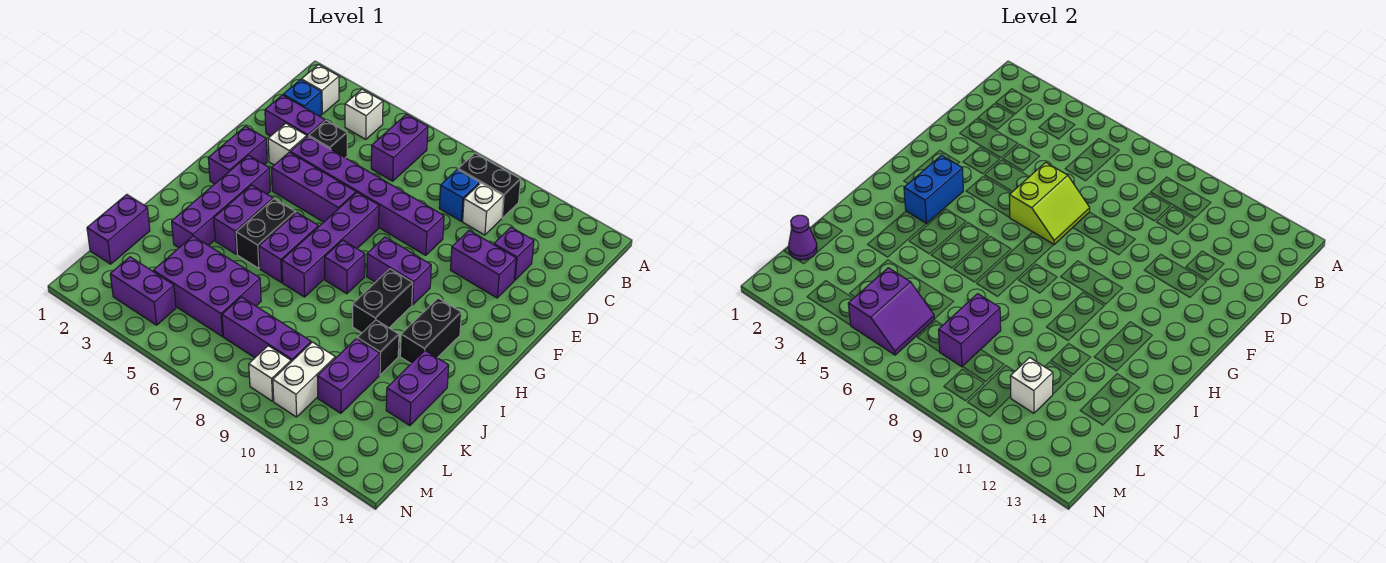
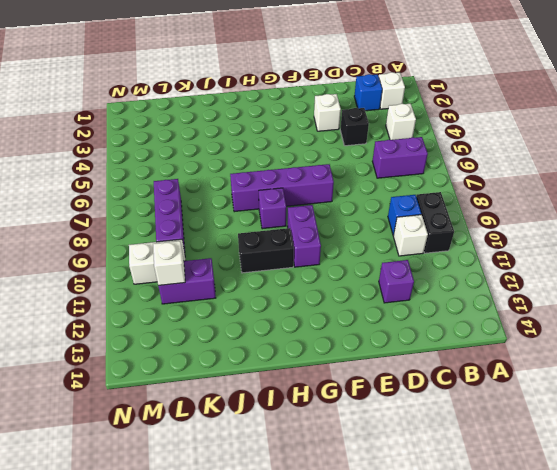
none -> purple brick D2:D3 level 1
none -> purple brick E4:E9 level 1
none -> purple brick E11:E12 level 1
none -> purple brick F2:G2 level 1

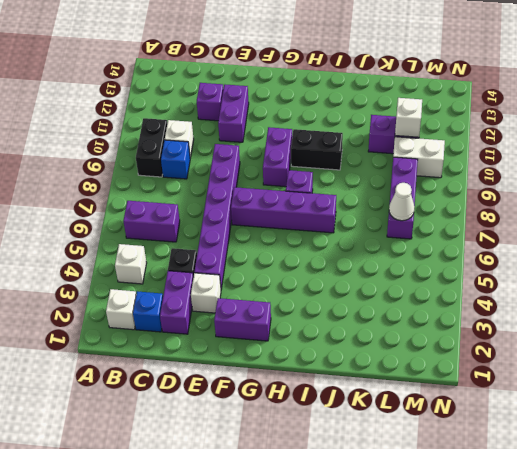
white cone L7 level 2 -> none
none -> purple brick F4:F6 level 1
none -> purple brick G3:J3 level 1
none -> purple brick H4:I4 level 1
none -> black brick H5:I5 level 1

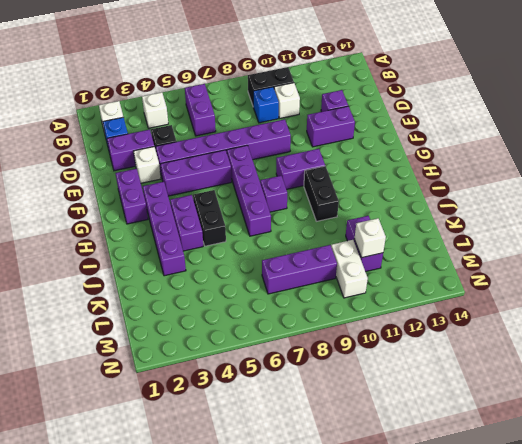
none -> purple brick H6:I6 level 1
none -> black brick H12:I12 level 1
none -> black brick J11 level 1
none -> purple brick J13:K13 level 1

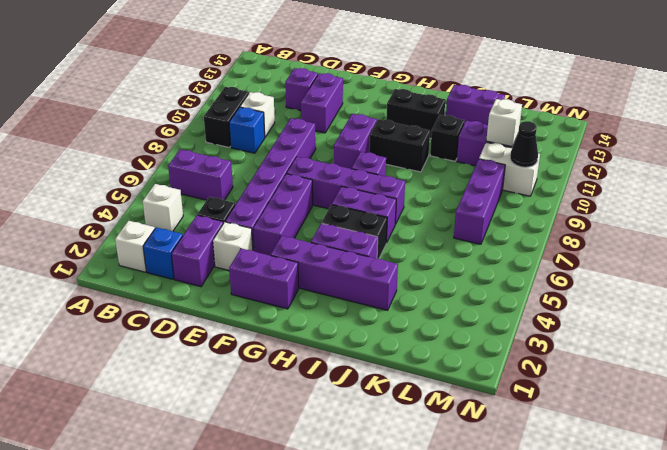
black cone M10 level 2 -> none
none -> purple brick K1:L1 level 1
none -> purple brick K4:L6 level 1
none -> purple brick M3:M4 level 1
none -> white brick M9 level 1

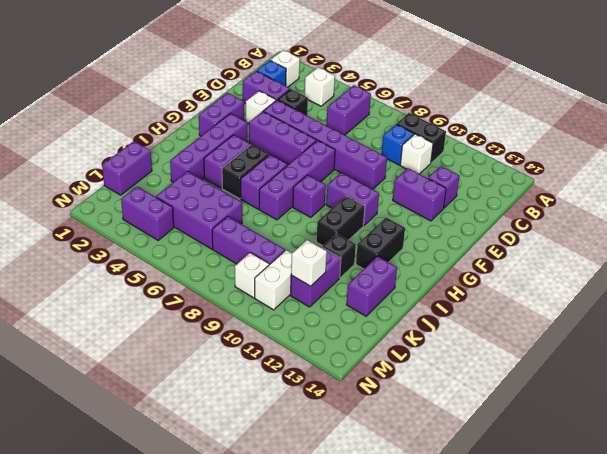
none -> lime slope E6:F7 level 2 top 6
none -> blue brick G3:H3 level 2
none -> purple brick K8:L8 level 2
none -> purple cone L1 level 2

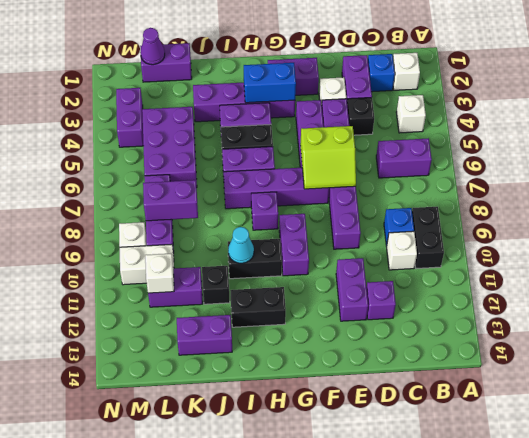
cyan cone I10 level 2 -> none
none -> purple slope L5:M6 level 2 top 5

